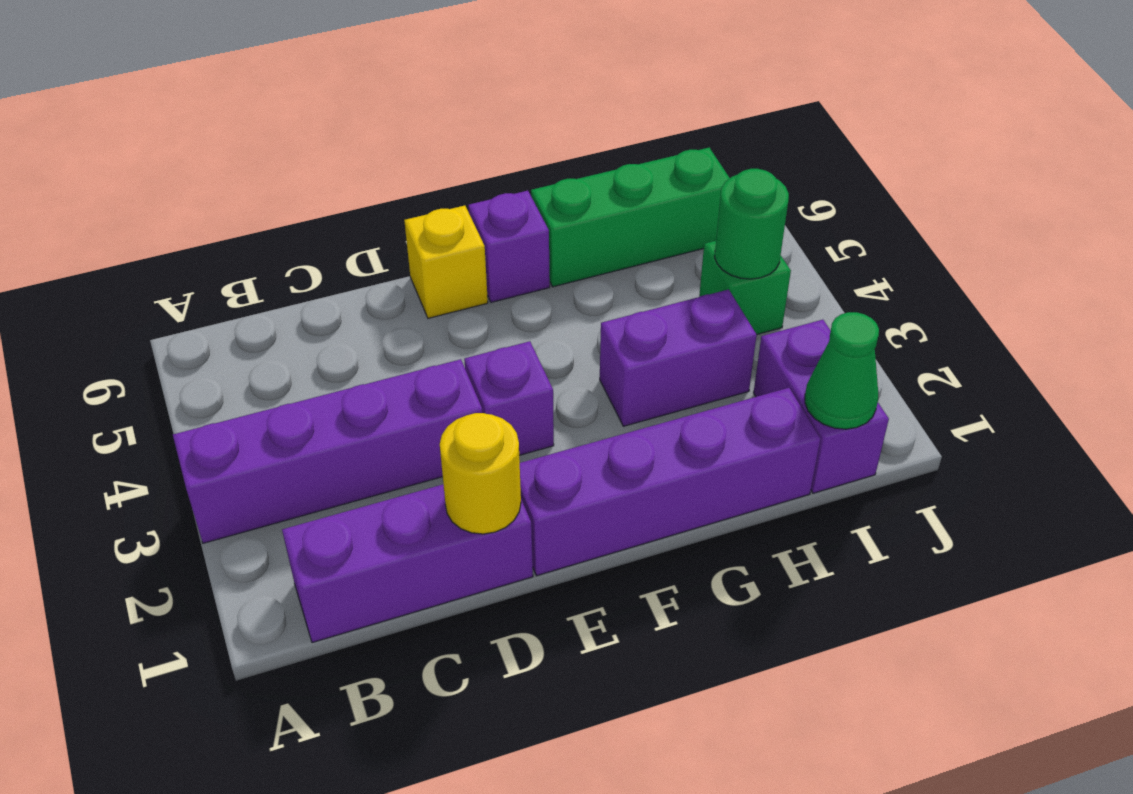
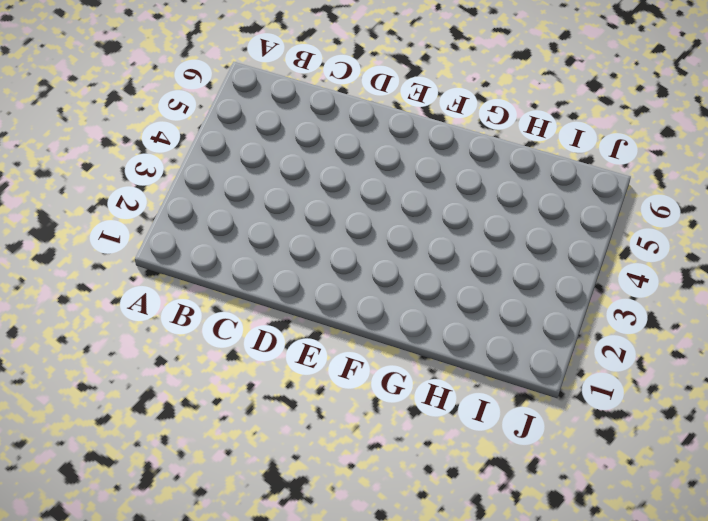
none -> purple brick A3:D3 level 1
none -> purple brick B1:D1 level 1
none -> purple brick E1:H1 level 1

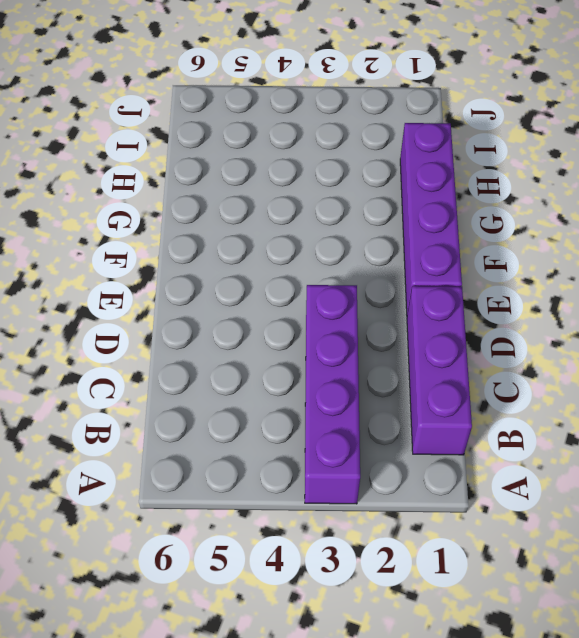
none -> purple brick E3 level 1
none -> yellow brick E6 level 1
none -> purple brick F6 level 1

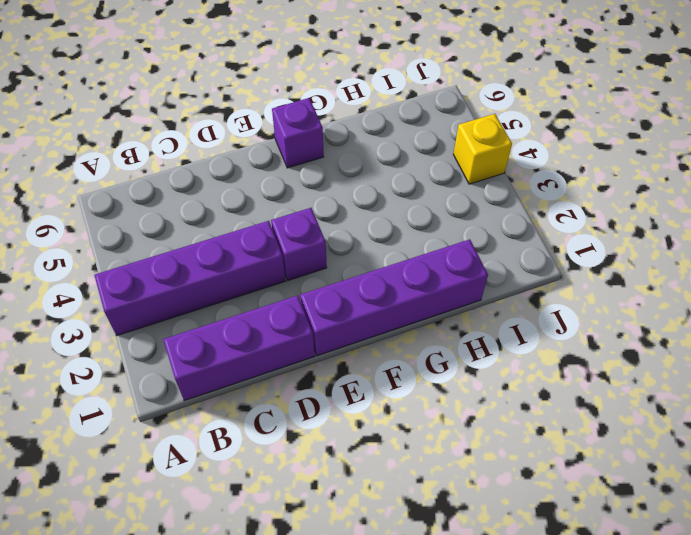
yellow brick J4 level 1 -> yellow brick E6 level 1
none -> purple brick G3:H3 level 1
none -> green brick G6:I6 level 1
none -> purple brick I1:I2 level 1

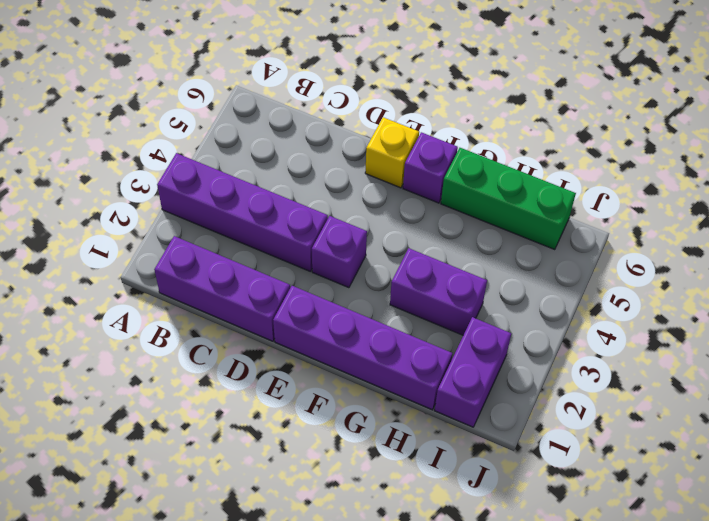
none -> green brick I4 level 1
none -> yellow round brick D1 level 2
none -> green cone I1 level 2

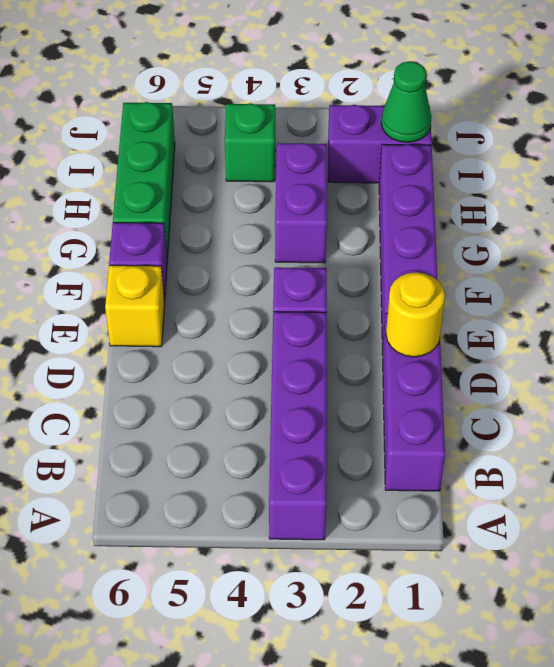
none -> green round brick I4 level 2

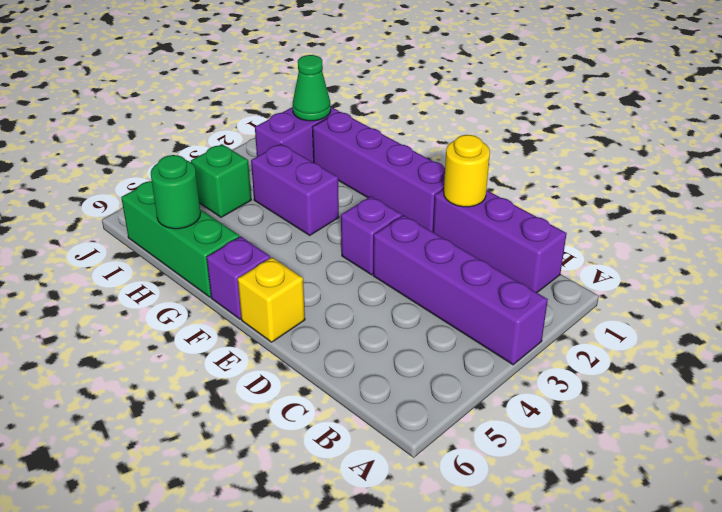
green round brick H6 level 2 -> green round brick I4 level 2

